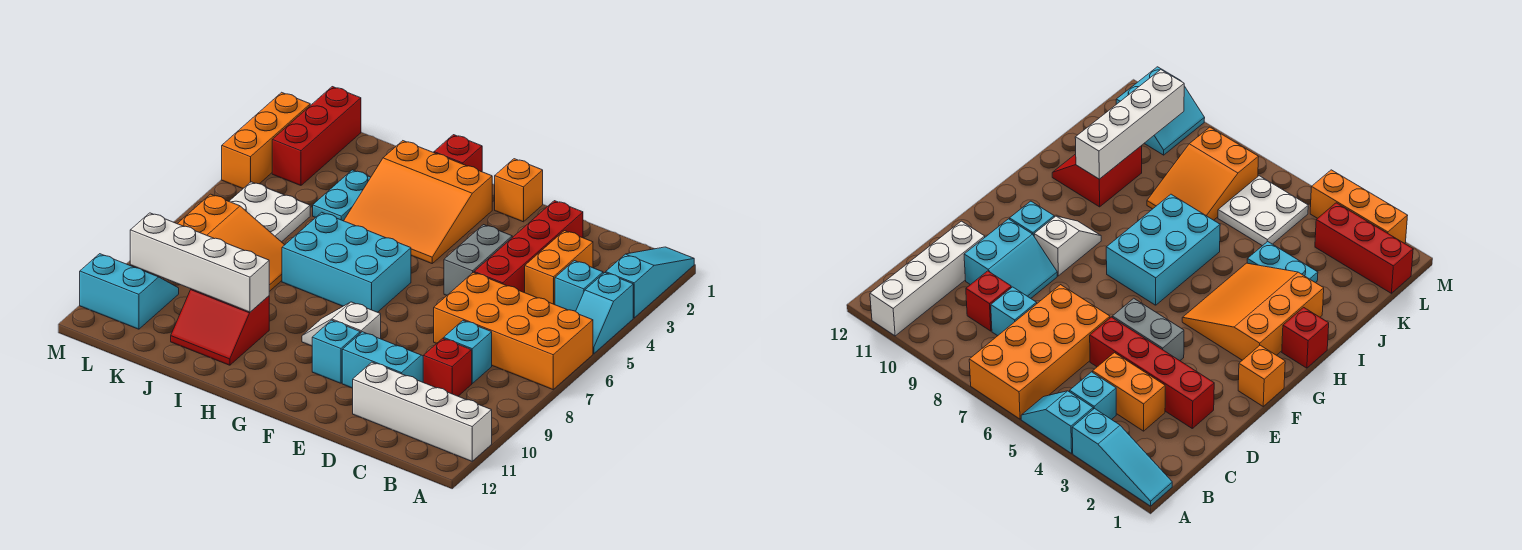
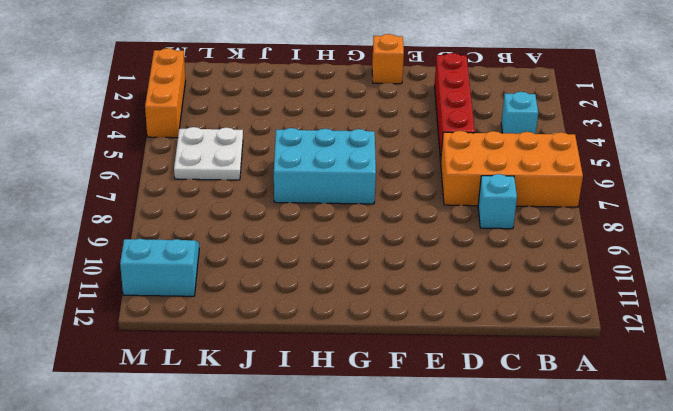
none -> cyan slope A1:A3 level 1 top 3
none -> cyan slope A4:A5 level 1 top 4
none -> white brick A11:D11 level 1

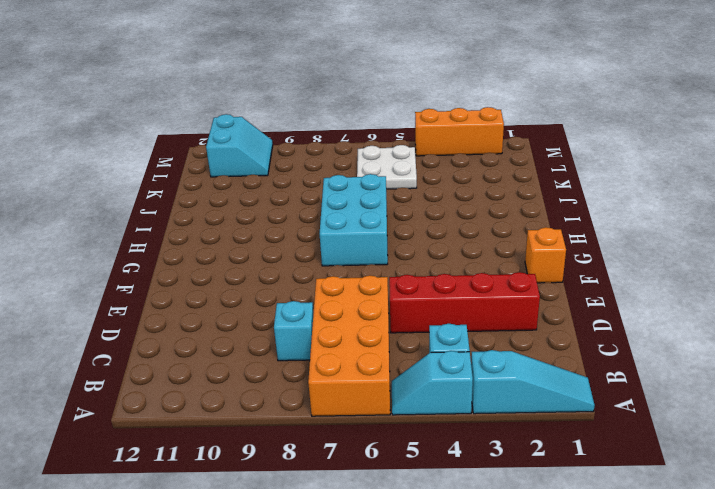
none -> white brick A11:D11 level 1
none -> orange brick C3:C4 level 1
none -> red brick C9 level 1

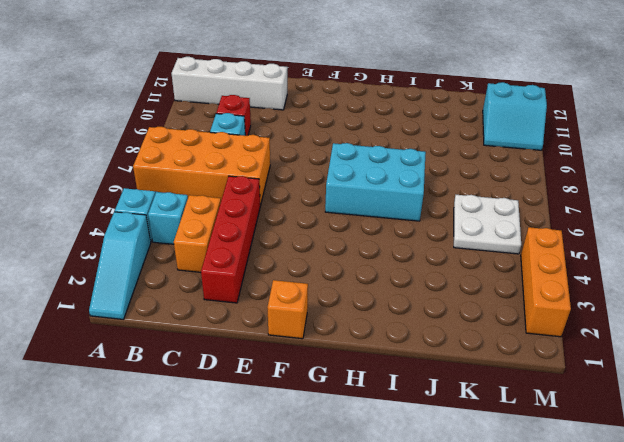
none -> cyan slope D9:E10 level 1 top 10
none -> grey brick E4:E5 level 1
none -> white slope F9:G9 level 1 top F

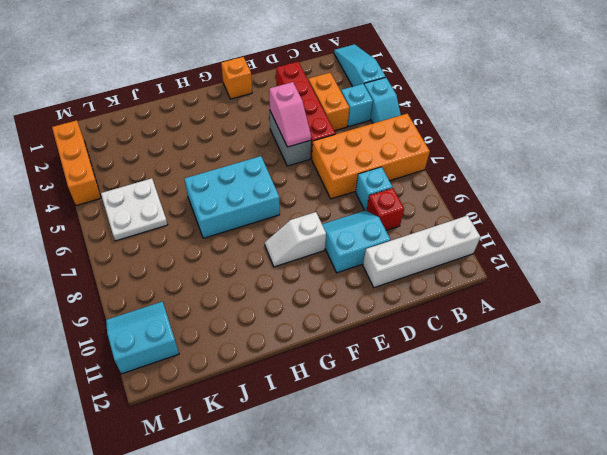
pink slope E4:E5 level 2 top 4 -> none
none -> cyan brick F10 level 1
none -> orange slope G2:I4 level 1 top 2
none -> red brick H1 level 1

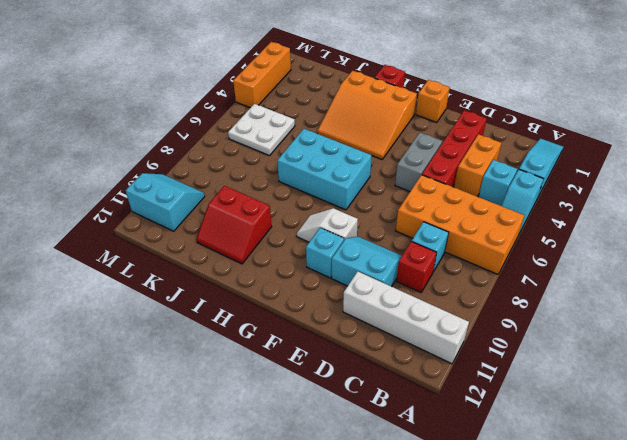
none -> cyan plate J3:J4 level 1
none -> orange slope J7:L8 level 1 top L
none -> red brick L1:L3 level 1

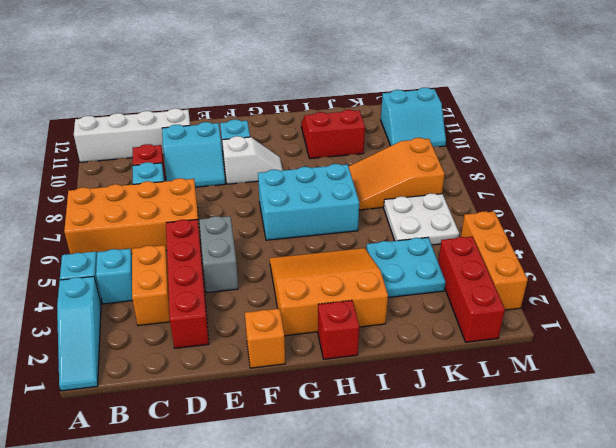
cyan plate J3:K4 level 1 -> cyan plate J3:J4 level 1
none -> white brick I10:L10 level 2

